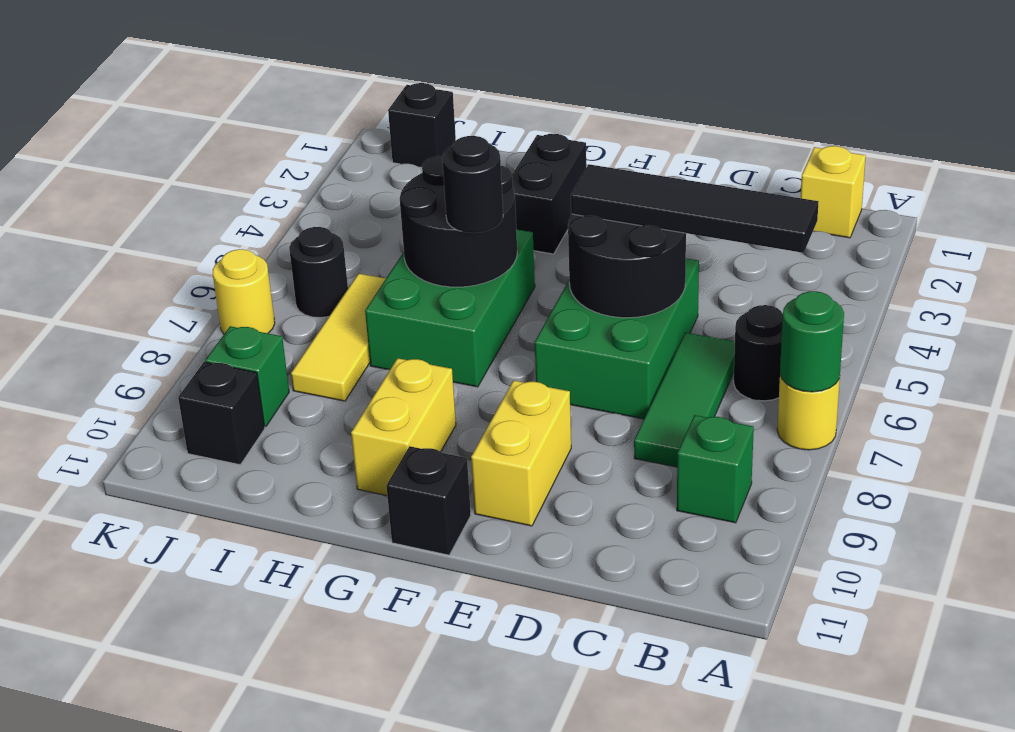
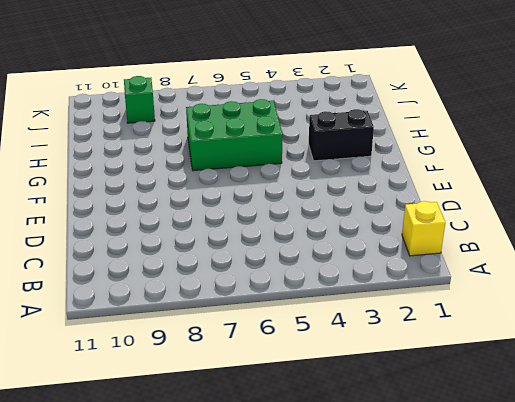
none -> yellow round brick A7 level 1
none -> black round brick B6 level 1
none -> green brick B9 level 1

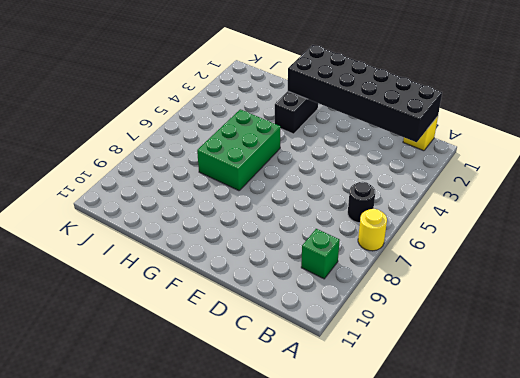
black brick B1:G2 level 2 -> none
none -> green tile C6:C8 level 1
none -> green brick D5:E7 level 1
none -> yellow brick E9:E10 level 1

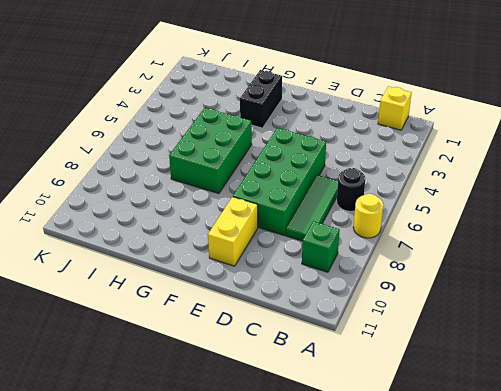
green brick D5:E8 level 1 -> green brick D5:E7 level 1
none -> black brick F11 level 1
none -> yellow brick G9:G10 level 1
none -> yellow tile I6:I8 level 1

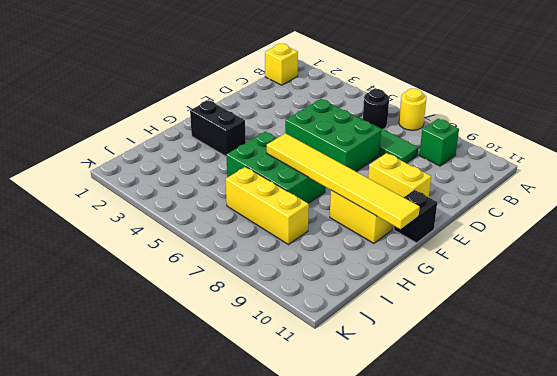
yellow tile G6:G11 level 2 -> black round brick G5:H6 level 2
yellow brick I6:I8 level 1 -> yellow tile I6:I8 level 1
none -> black brick J1 level 1
none -> black round brick J6 level 1
none -> green brick J9 level 1

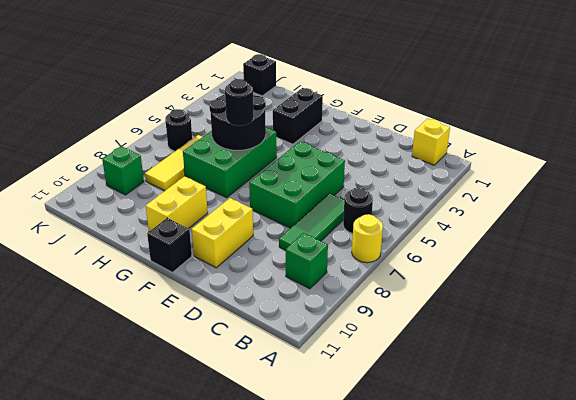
none -> black brick J10 level 1
none -> yellow round brick K7 level 1
none -> green round brick A7 level 2

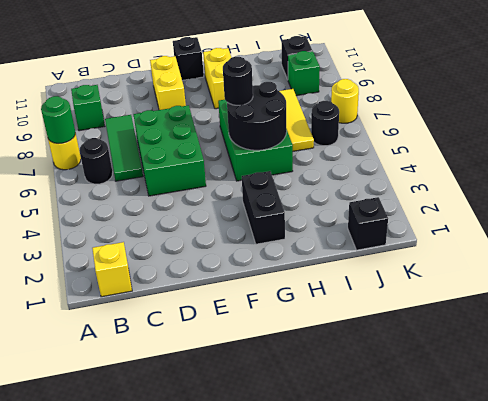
none -> black round brick D5:E6 level 2
none -> black tile B5:E5 level 3

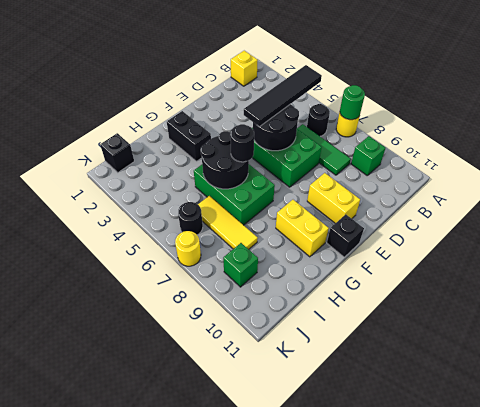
none -> black brick J10 level 1

